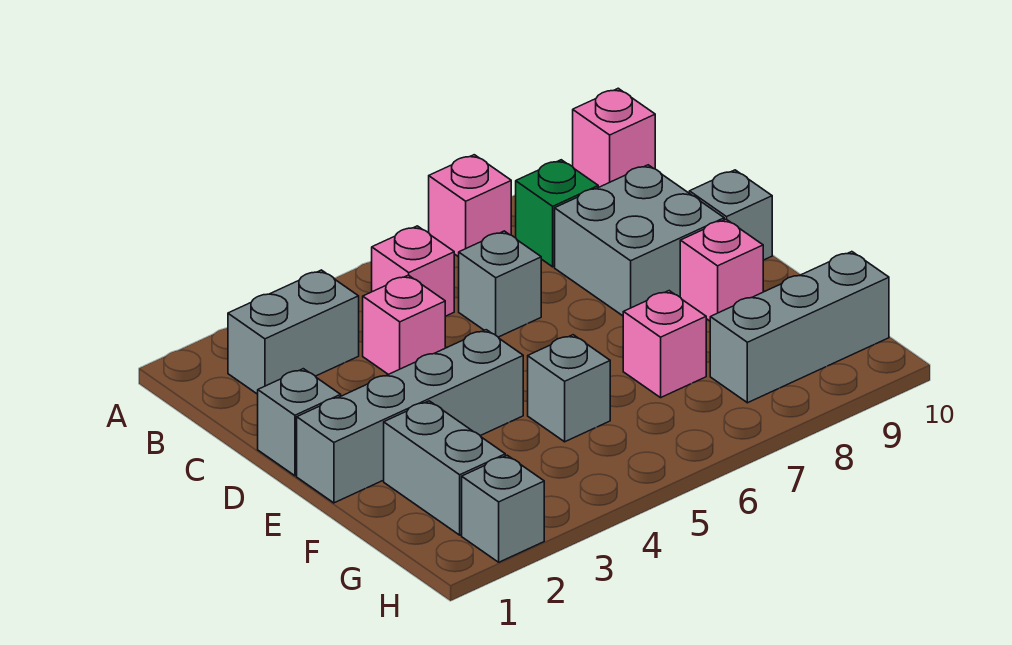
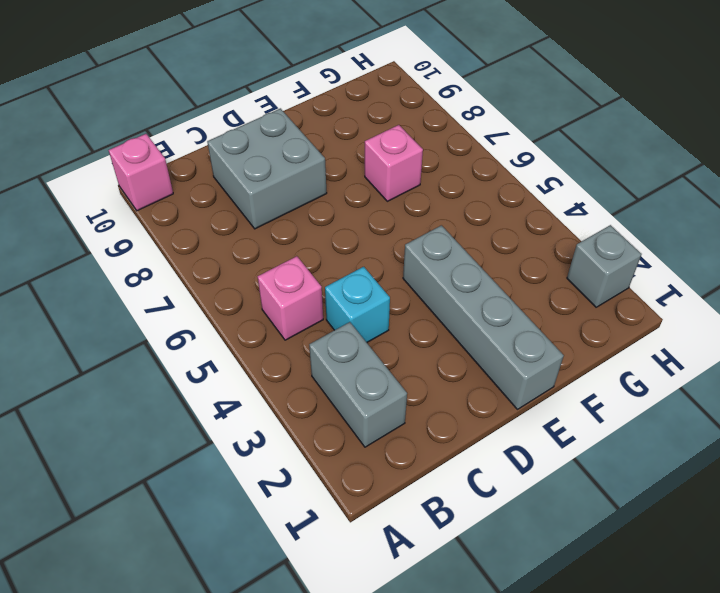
cyan brick C4 level 1 -> pink brick C4 level 1
none -> pink brick A7 level 1
none -> green brick B8 level 1
none -> grey brick C6 level 1

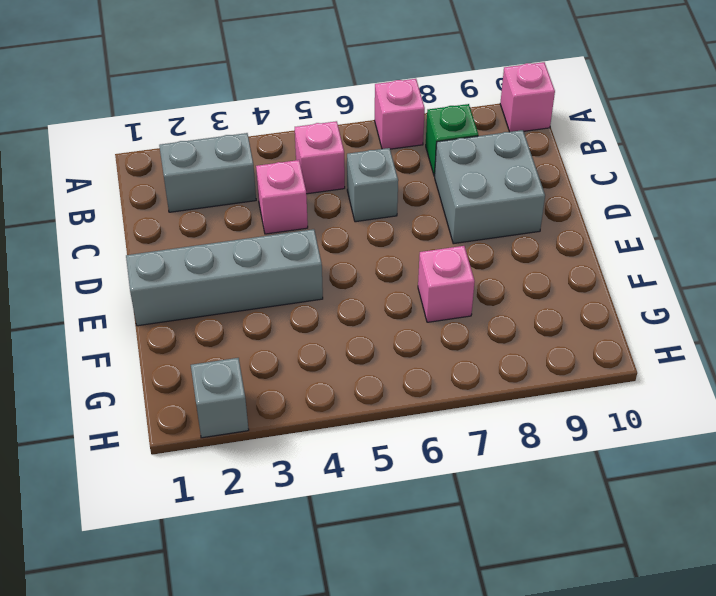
none -> grey brick D1 level 1
none -> grey brick D10 level 1
none -> pink brick E9 level 1

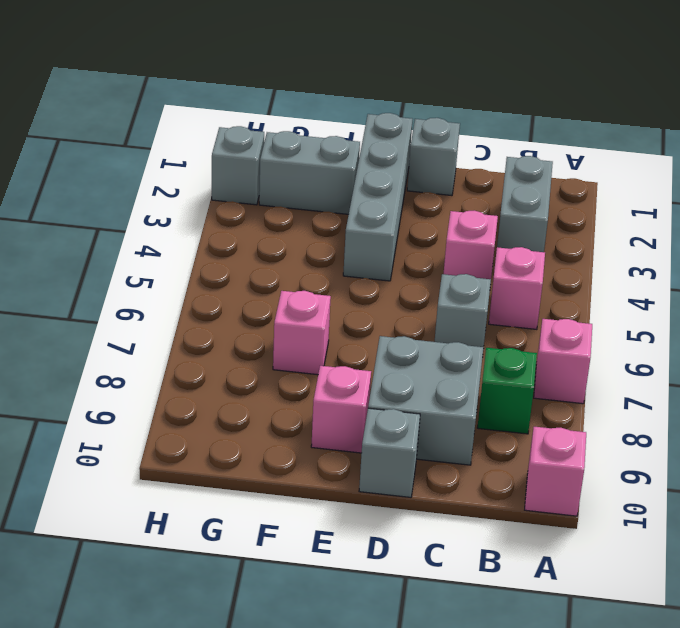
none -> grey brick F5 level 1
none -> grey brick G8:G10 level 1

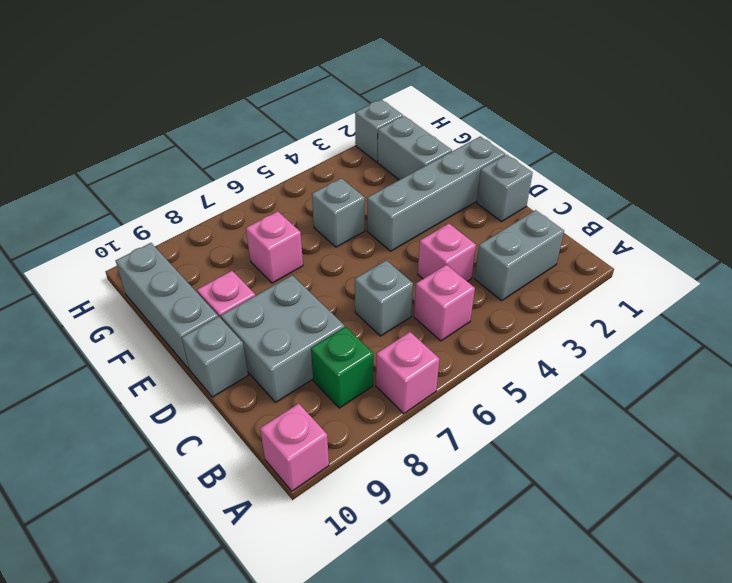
grey brick E10:G10 level 1 -> grey brick G8:G10 level 1

